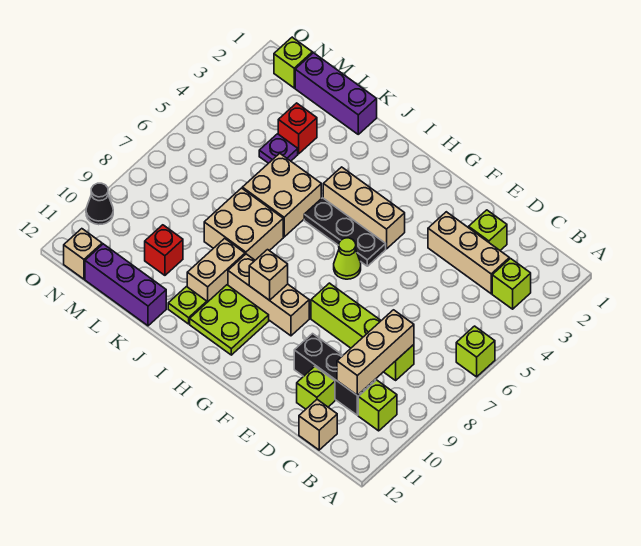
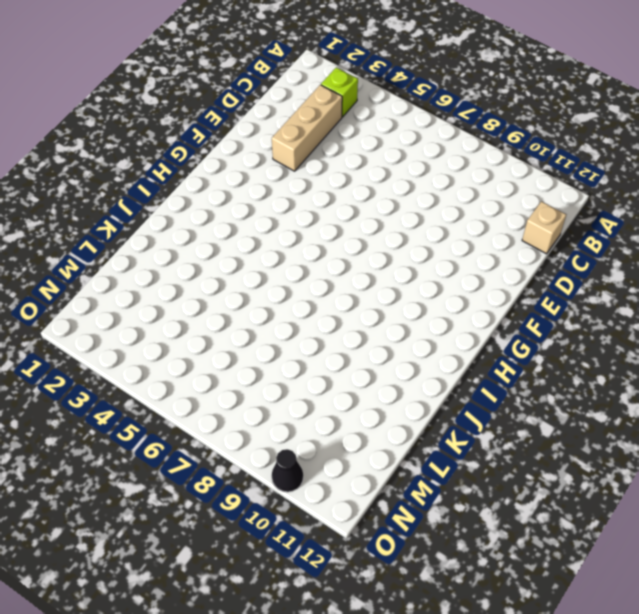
none -> lime brick A6 level 1
none -> lime brick B10 level 1
none -> lime brick C8:F8 level 1

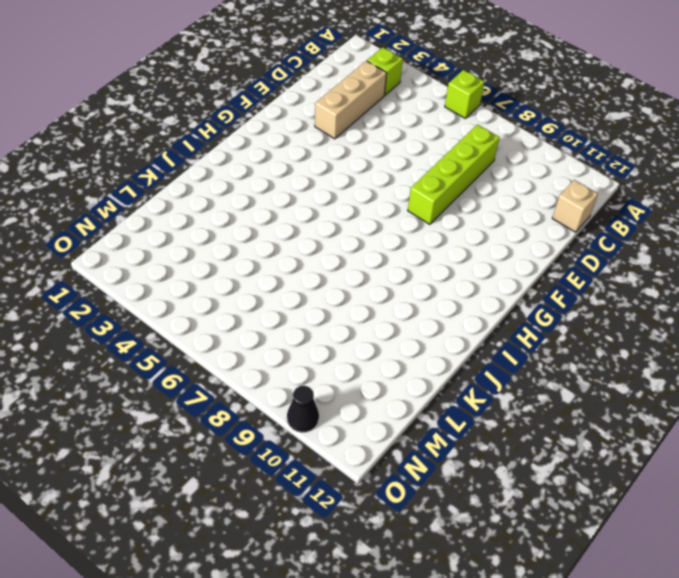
none -> lime brick B10 level 1
none -> black brick C10:E10 level 1
none -> lime brick D2 level 1

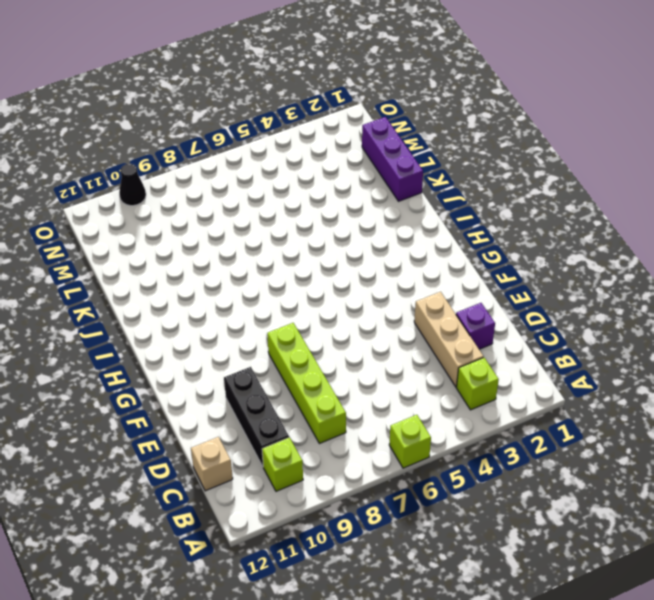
purple brick D2 level 1 -> lime brick D2 level 1
none -> lime brick D11 level 1
none -> tan brick G4:I4 level 1
none -> black plate G5:I5 level 1

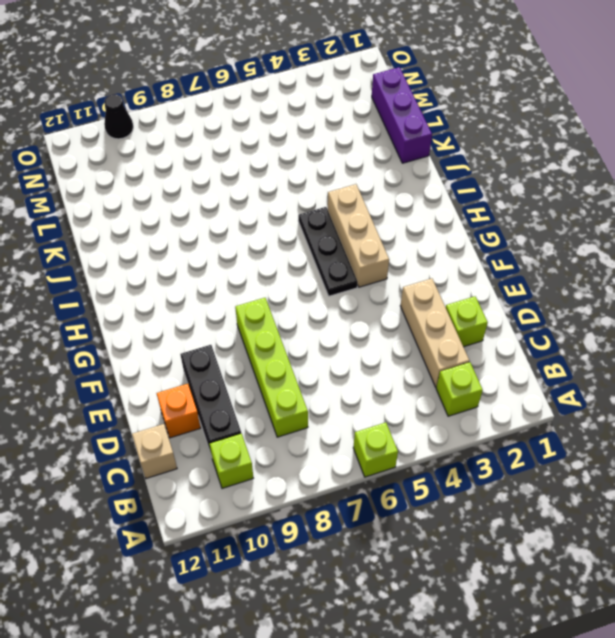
orange brick D11 level 1 -> lime brick D11 level 1
none -> lime cone G6 level 1
none -> tan brick G9:I9 level 1
none -> lime plate H10:I11 level 1

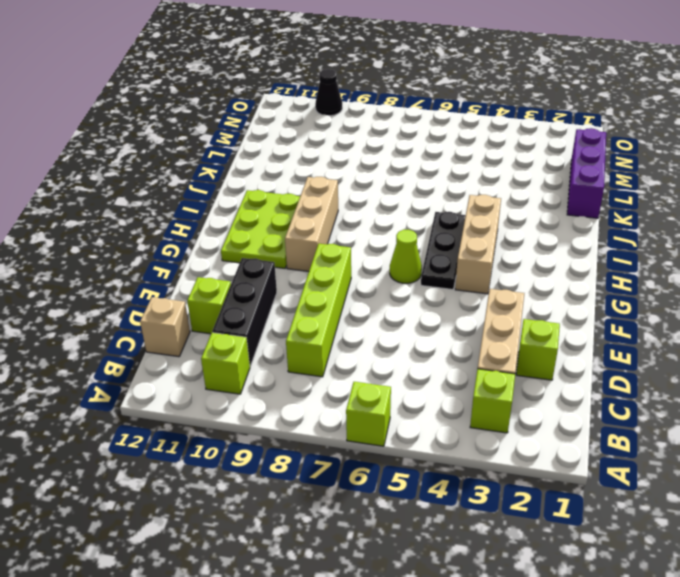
lime plate G10:I11 level 1 -> lime plate H10:I11 level 1
none -> tan brick J5:K6 level 1
none -> tan brick J7:K8 level 1
none -> tan brick J9:J10 level 1

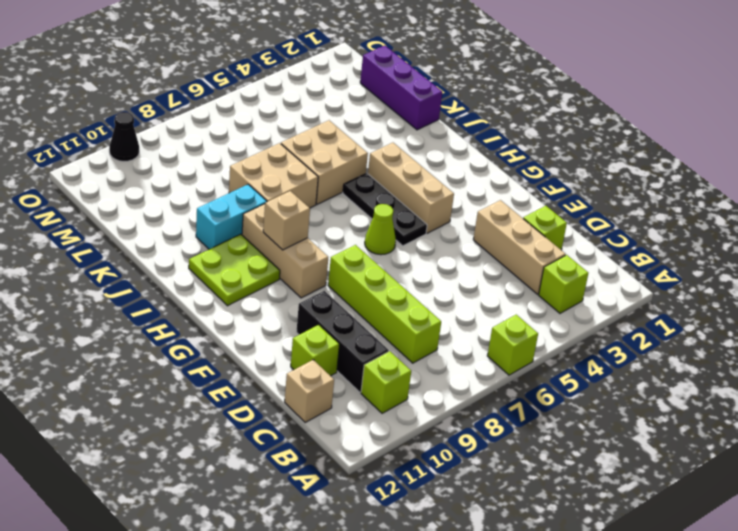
cyan brick J9:J10 level 1 -> tan brick J9:J10 level 1
none -> lime plate J11 level 1
none -> purple brick K12:M12 level 1
none -> red brick L3 level 1

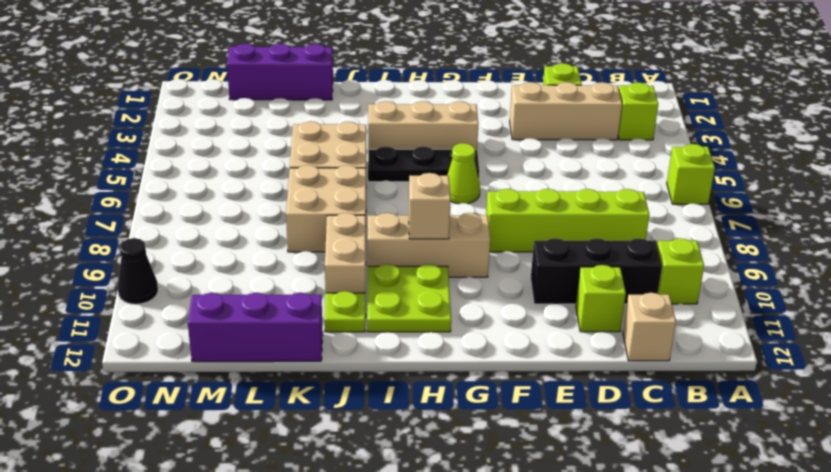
none -> red brick L3 level 1
none -> purple plate L4 level 1
none -> red brick L10 level 1

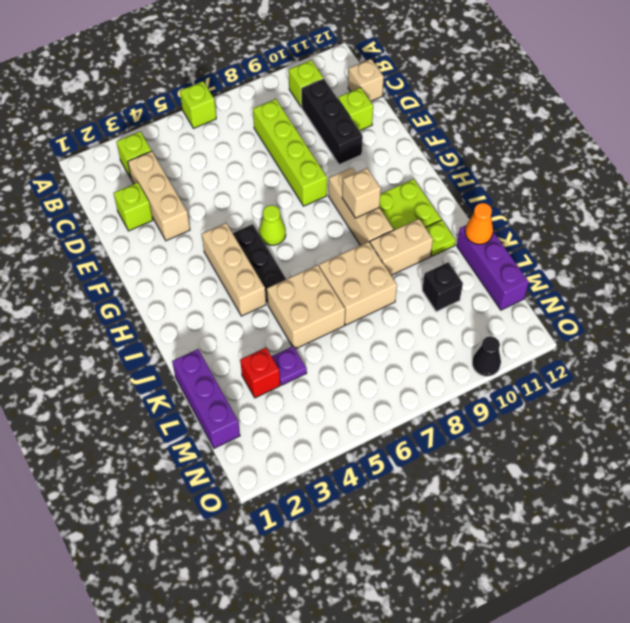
orange cone K12 level 2 -> none
black brick L10 level 1 -> red brick L10 level 1
none -> lime brick N1 level 1
none -> tan brick N12 level 1
none -> tan brick C8:C10 level 2

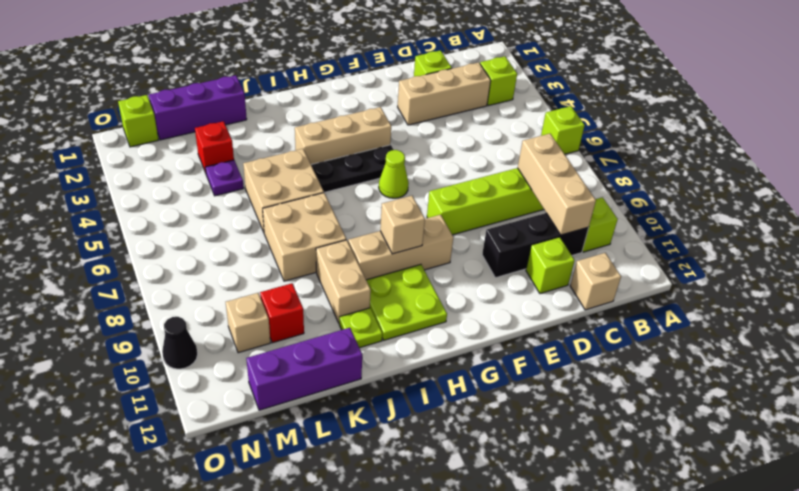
tan brick M10 level 1 -> tan brick N12 level 1

